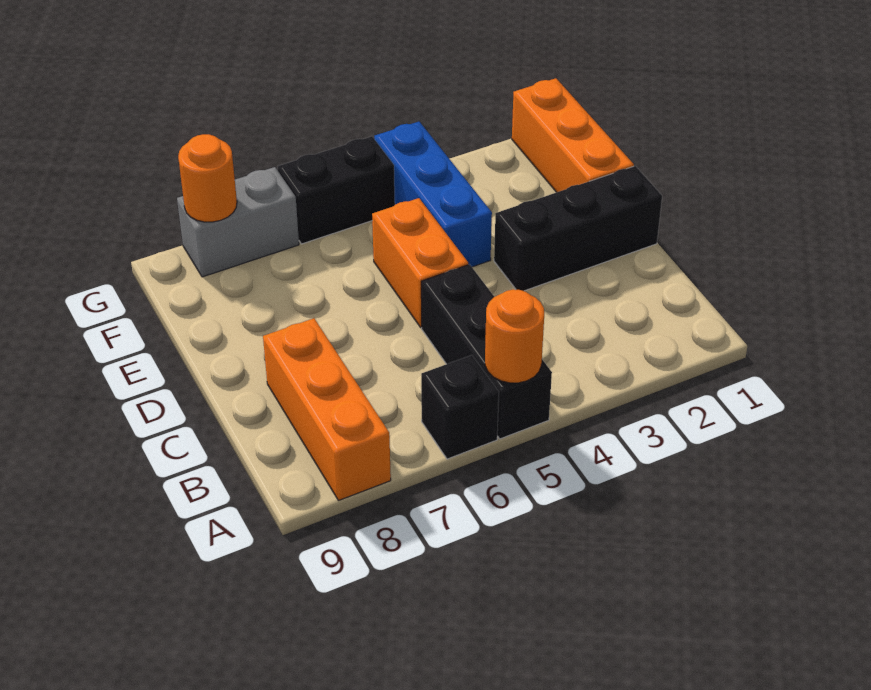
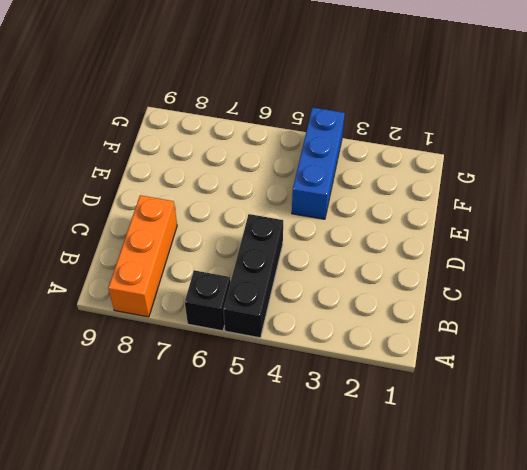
none -> black brick D1:D3 level 1
none -> orange brick D5:E5 level 1

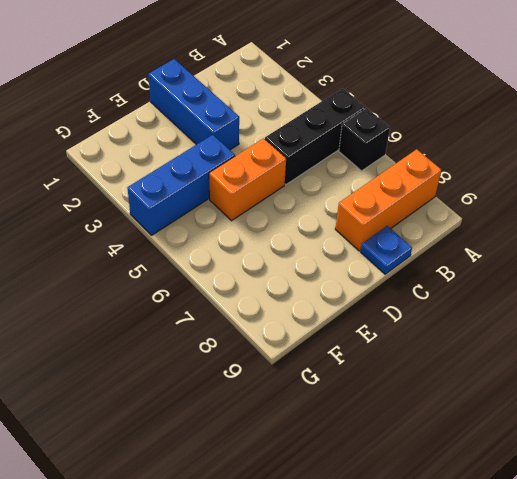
blue plate C9 level 1 -> none
blue brick D1:D3 level 1 -> black brick D1:D3 level 1
none -> orange brick E1:G1 level 1
none -> black brick G5:G6 level 1

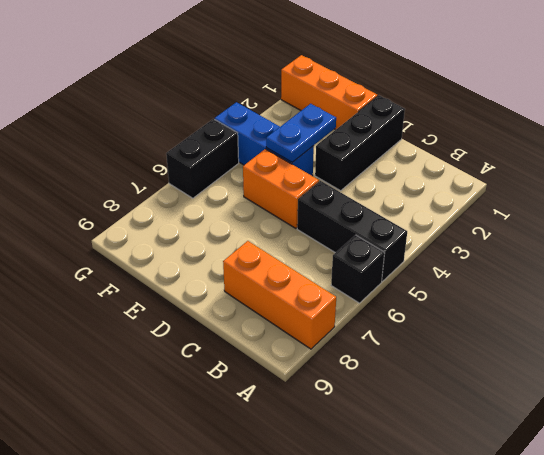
blue plate E3:E4 level 2 -> none
none -> grey brick G7:G8 level 1
none -> orange round brick A5 level 2

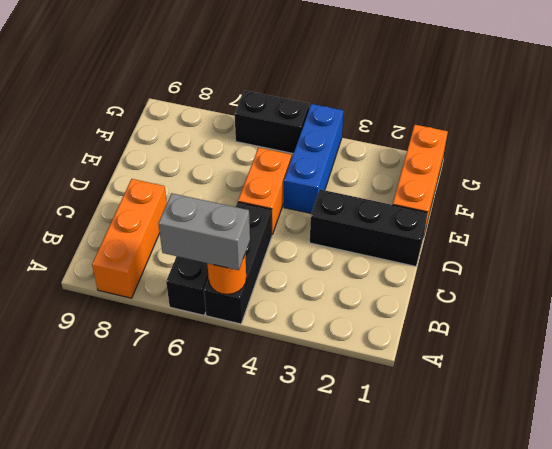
grey brick A5:A6 level 3 -> grey brick G7:G8 level 1
none -> orange round brick G8 level 2

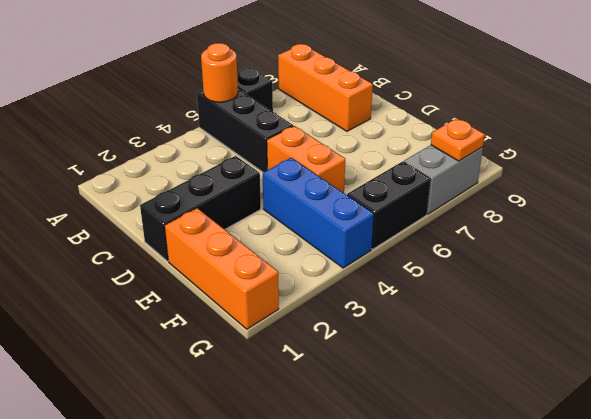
orange plate G8 level 2 -> orange round brick G8 level 2

